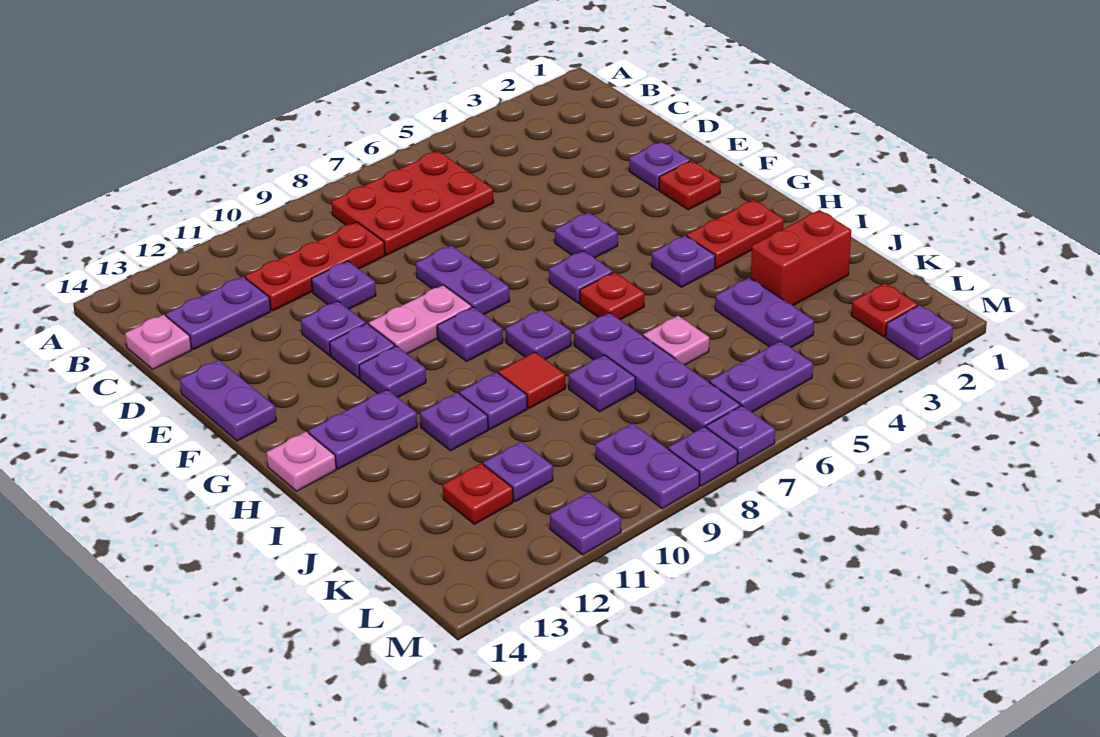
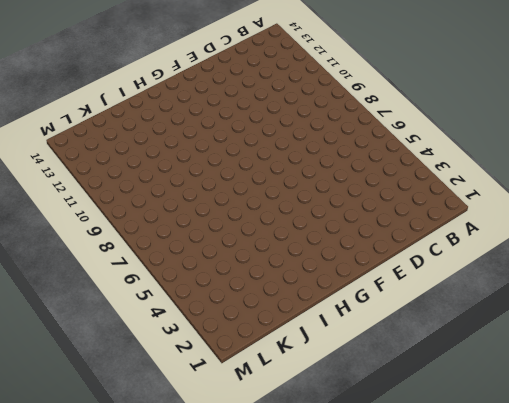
none -> red plate B6:C8 level 1
none -> red plate C9:C11 level 1
none -> purple plate C12:C13 level 1
none -> pink plate C14 level 1

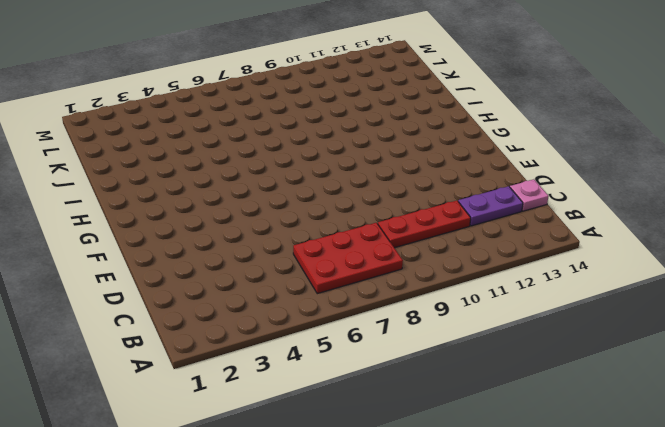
none -> purple plate D10 level 1
none -> purple plate E2 level 1
none -> purple plate E8:F8 level 1
none -> purple plate E11 level 1

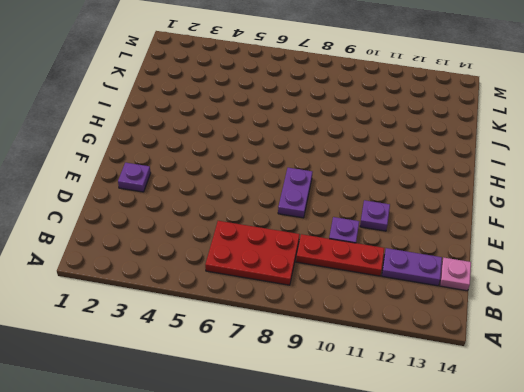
none -> purple plate E14:F14 level 1
none -> red plate F2 level 1
none -> purple plate F5 level 1
none -> pink plate F9:F10 level 1

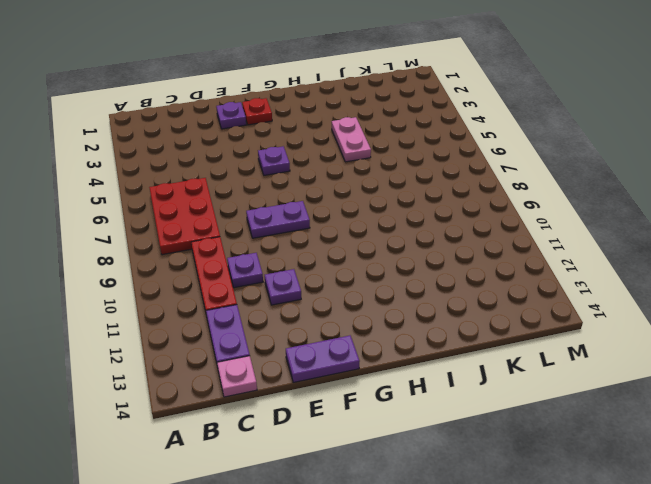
pink plate I4:I5 level 1 -> pink plate F9:F10 level 1
none -> purple plate F11 level 1
none -> purple plate G6 level 1
none -> purple plate G9 level 1
none -> purple plate G11 level 1

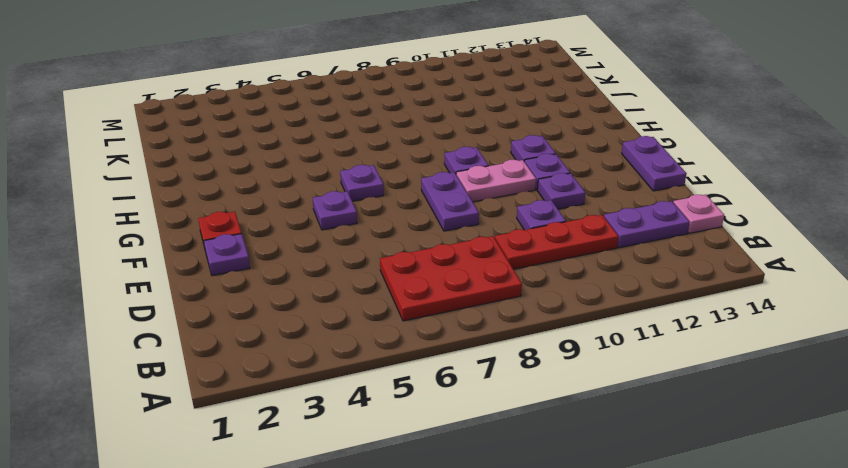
none -> red plate H2:H3 level 1
none -> purple plate H4 level 1
none -> red plate H6 level 1
none -> purple plate H8 level 1

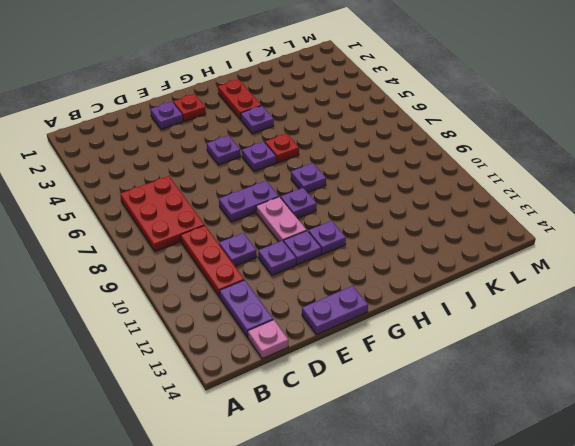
none -> purple plate H12:H13 level 1
none -> pink plate H14 level 1
none -> purple plate I7:L7 level 1
none -> red tile I9 level 1

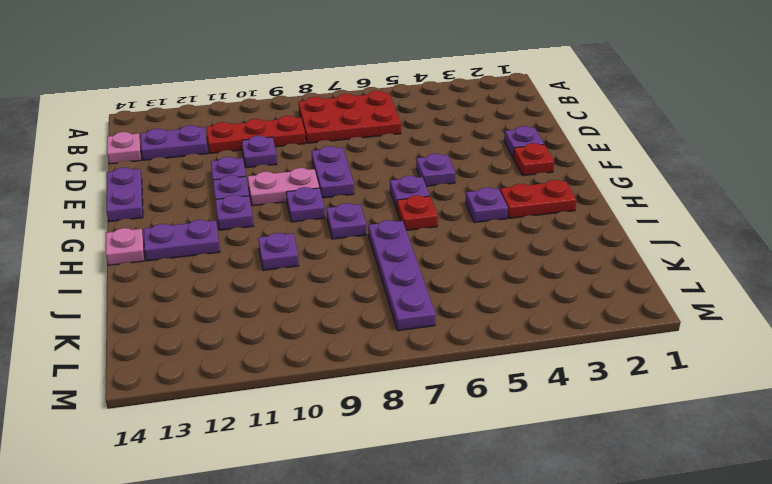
none -> red tile I9 level 1
none -> purple plate I11 level 1
none -> red brick J2:J3 level 1
none -> purple plate J4:K4 level 1

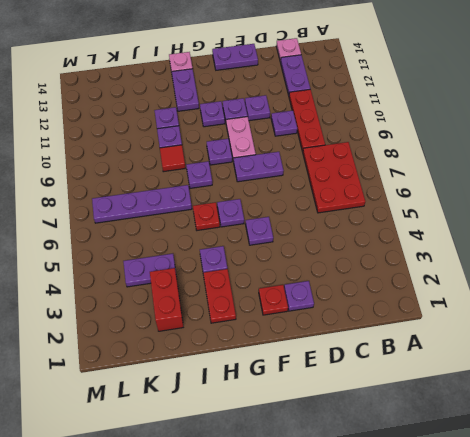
none -> pink plate J6 level 1
none -> purple plate J8 level 1
none -> purple plate K11 level 1
none -> red plate K12 level 1

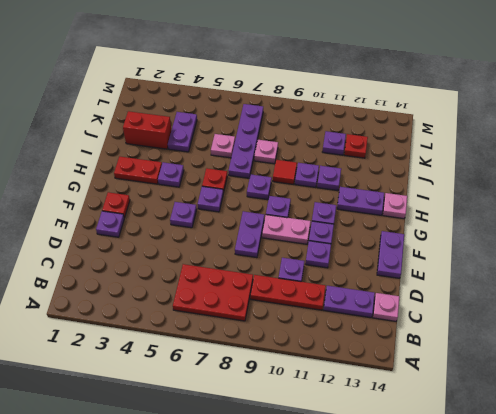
pink plate J8 level 1 -> purple plate J8 level 1
none -> red plate L2 level 1
none -> purple plate L5:L6 level 1
none -> purple plate L9:M9 level 1
none -> purple plate M2 level 1

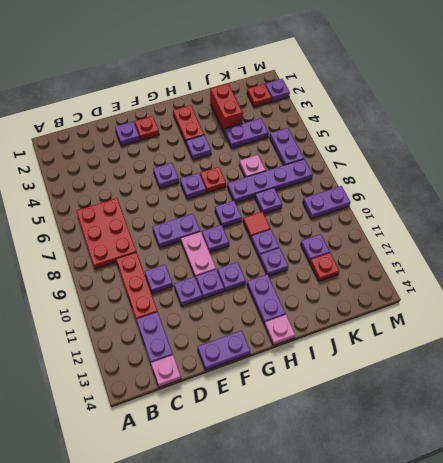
none -> purple plate M7 level 1
none -> purple plate M8 level 1
none -> purple plate M11 level 1

